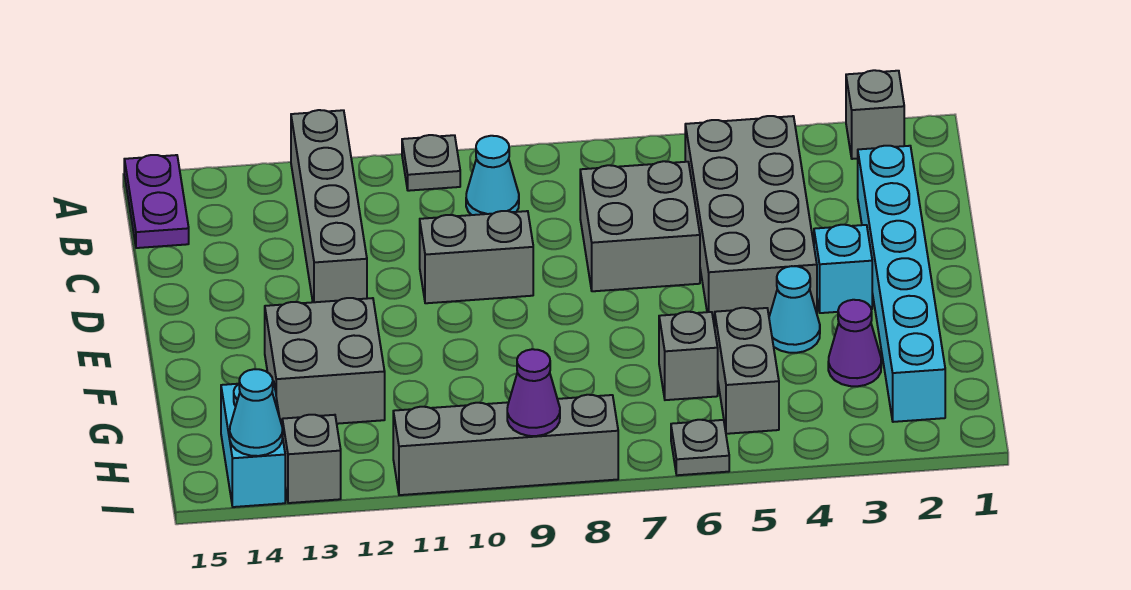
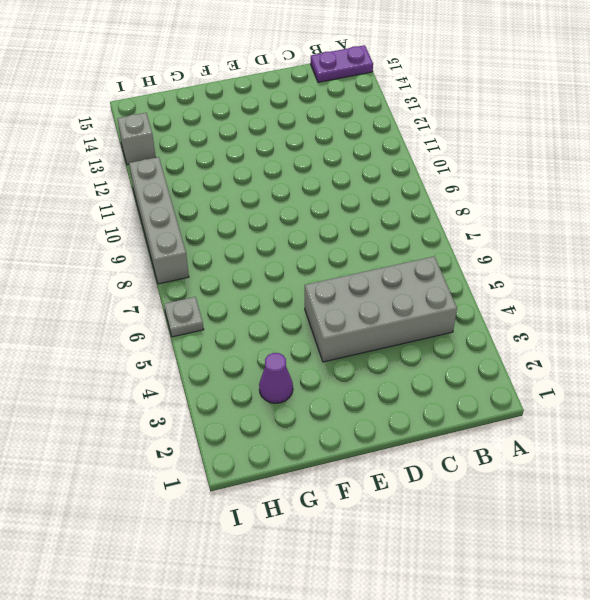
none -> grey brick A2 level 1
none -> grey plate A10 level 1
none -> grey brick A12:D12 level 1

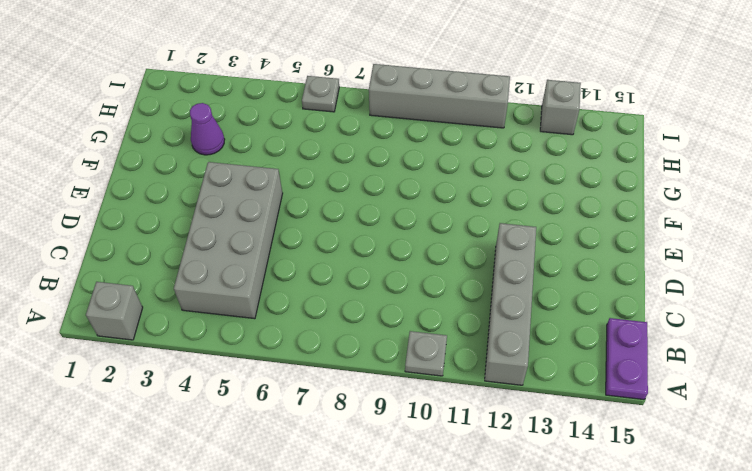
none -> cyan cone B9 level 1
none -> cyan brick C2:H2 level 1
none -> grey brick C6:D7 level 1

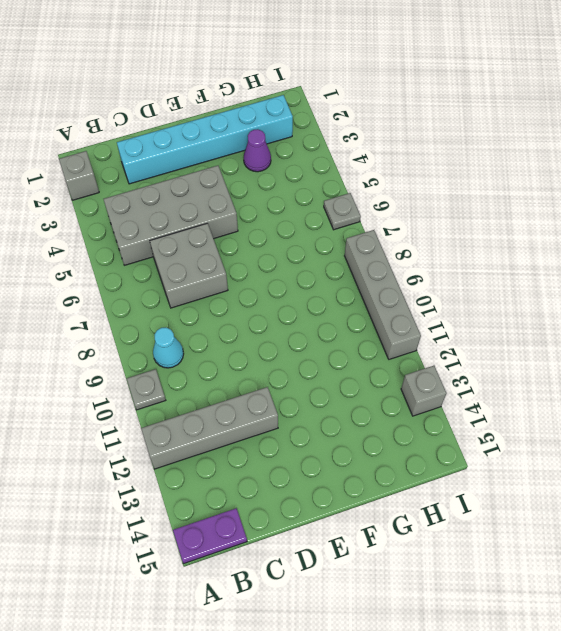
none -> grey brick D9:D10 level 1
none -> cyan brick E3 level 1
none -> cyan cone F4 level 1

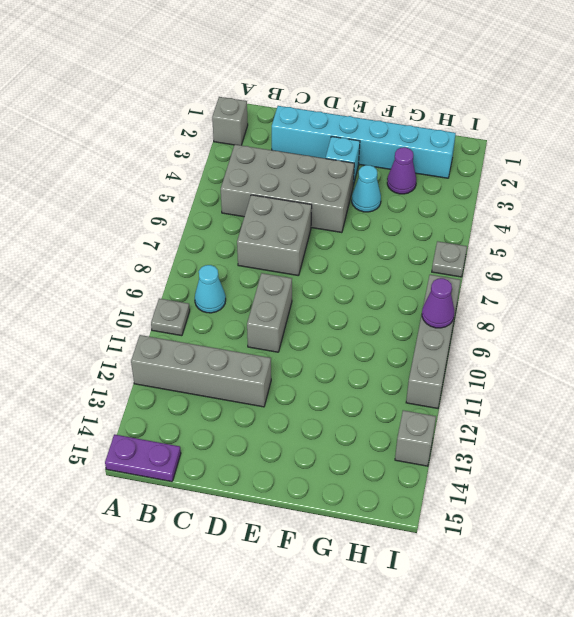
none -> grey brick F12:G13 level 1
none -> grey brick G5:H5 level 1
none -> grey brick G6 level 1

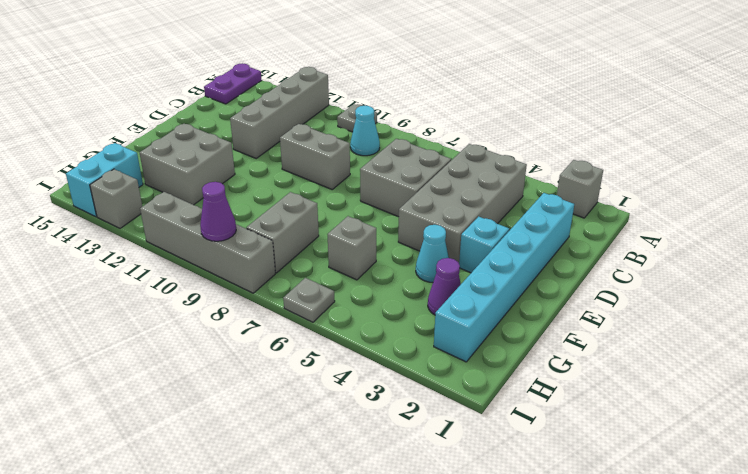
grey brick G8:H8 level 1 -> grey brick G5:H5 level 1
none -> cyan cone I14 level 2

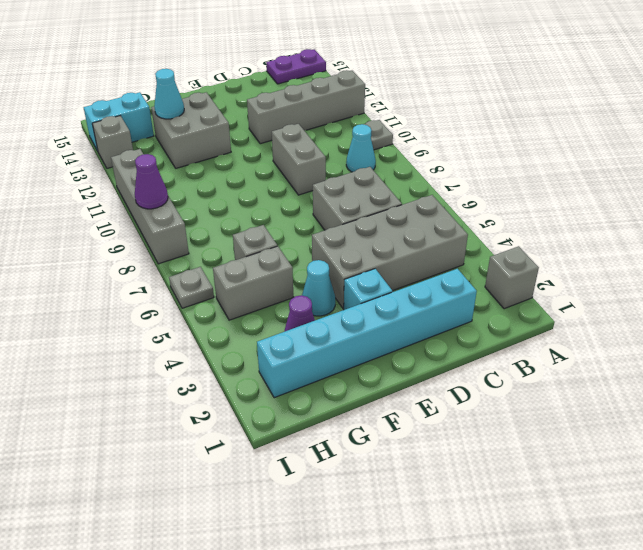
cyan cone G13 level 2 -> cyan cone I14 level 2

